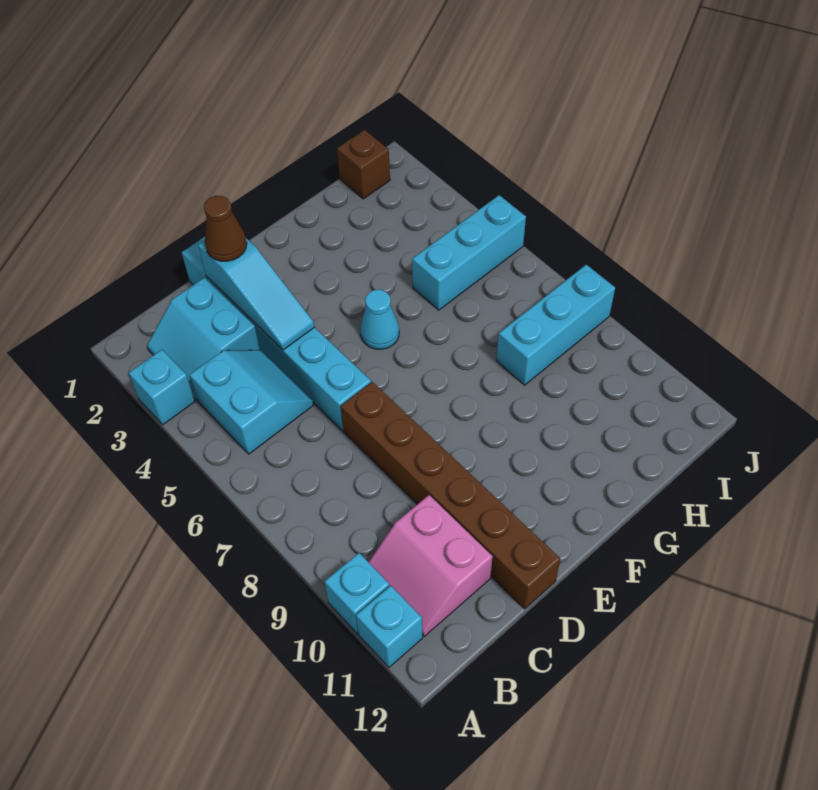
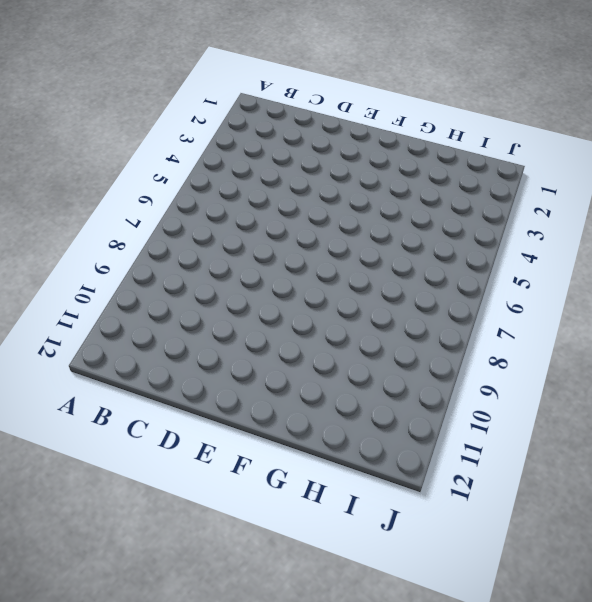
none -> cyan brick A3 level 1
none -> cyan brick A10 level 1
none -> cyan brick A11 level 1

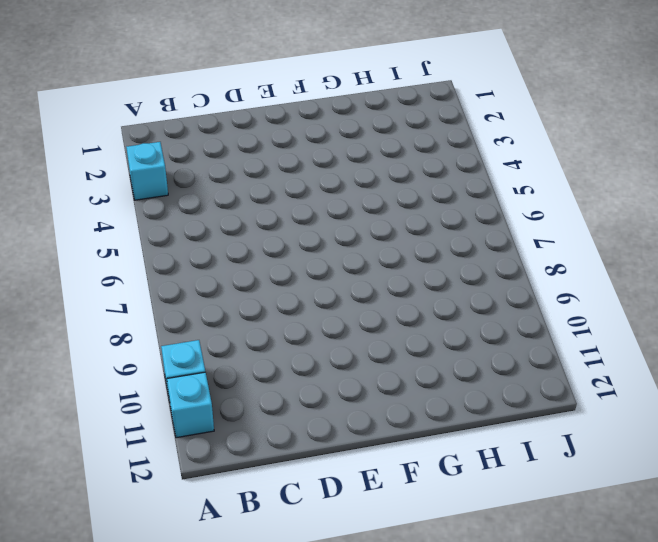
none -> cyan slope B2:C3 level 1 top C
none -> cyan slope B4:C5 level 1 top B
none -> pink slope B10:C11 level 1 top C

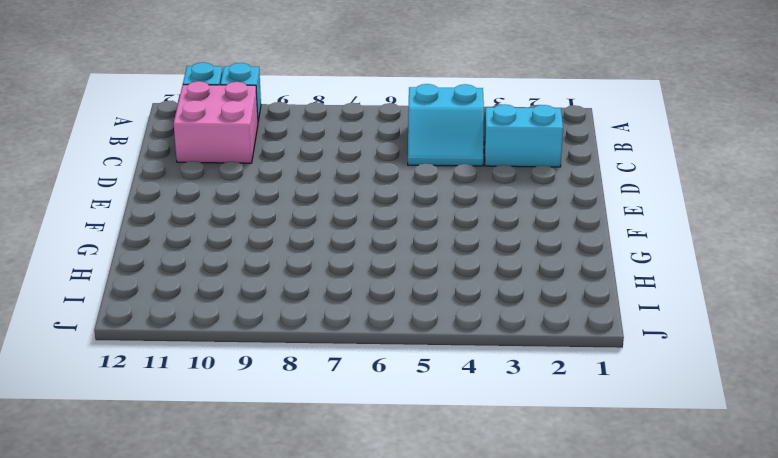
pink brick B10:C11 level 1 -> pink slope B10:C11 level 1 top C
none -> cyan brick A3 level 1
none -> cyan brick D1:D6 level 1
none -> brown brick D7:D12 level 1

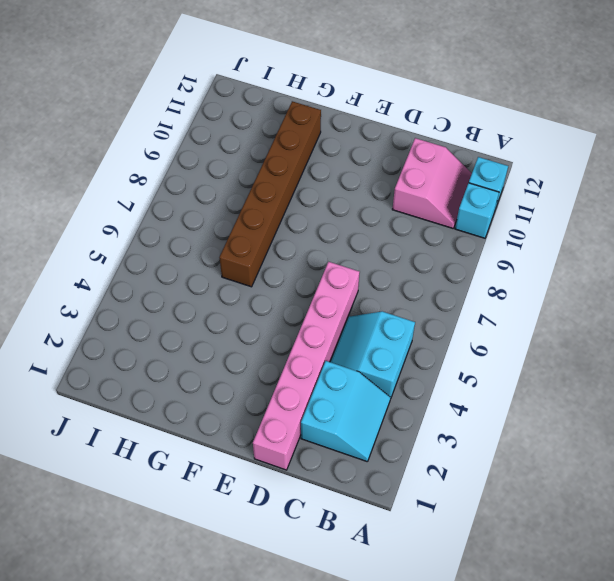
pink brick D1:D6 level 1 -> cyan brick D1:D6 level 1
brown brick G6:G11 level 1 -> brown brick D7:D12 level 1
none -> cyan brick A3 level 1
none -> cyan cone F5 level 1
none -> cyan brick H5:J5 level 1

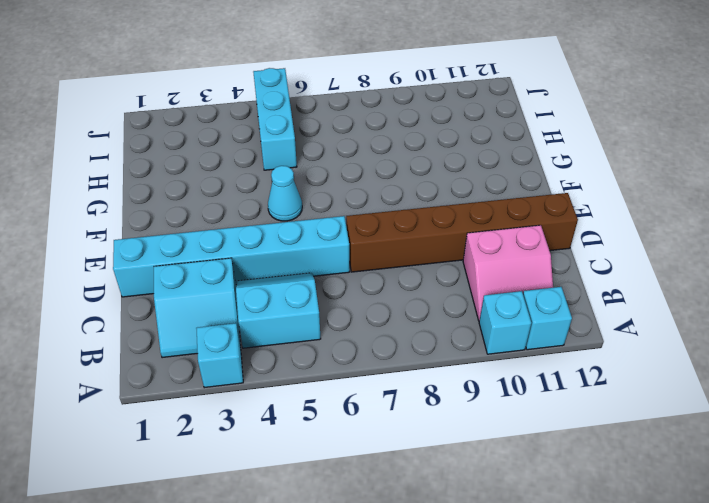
none -> cyan brick H8:J8 level 1
none -> brown brick I1 level 1
none -> cyan slope D2:D4 level 2 top 2

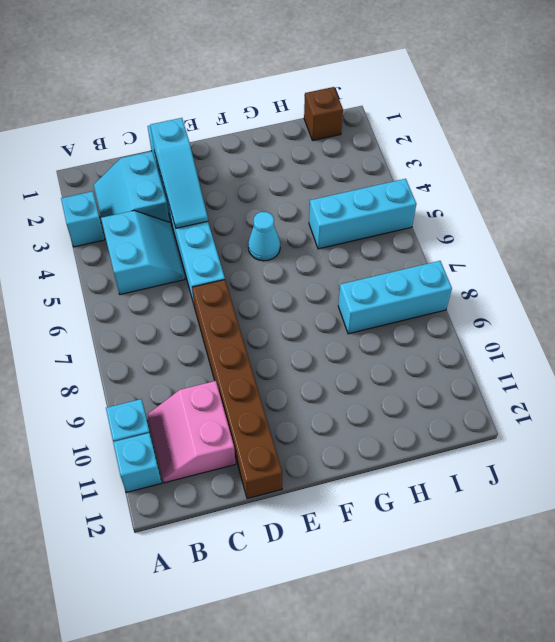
none -> brown cone D2 level 3

